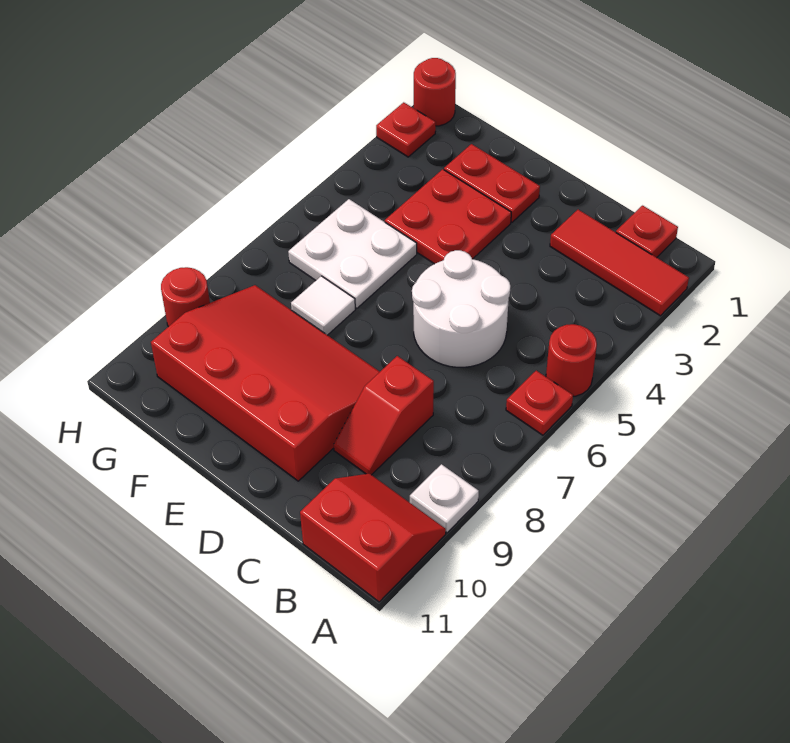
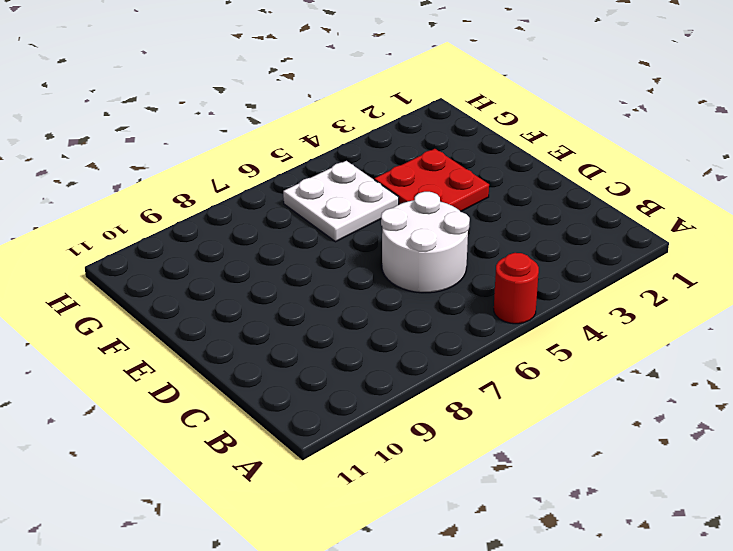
none -> red tile A2:C2 level 1
none -> red plate A6 level 1
none -> white plate A9 level 1

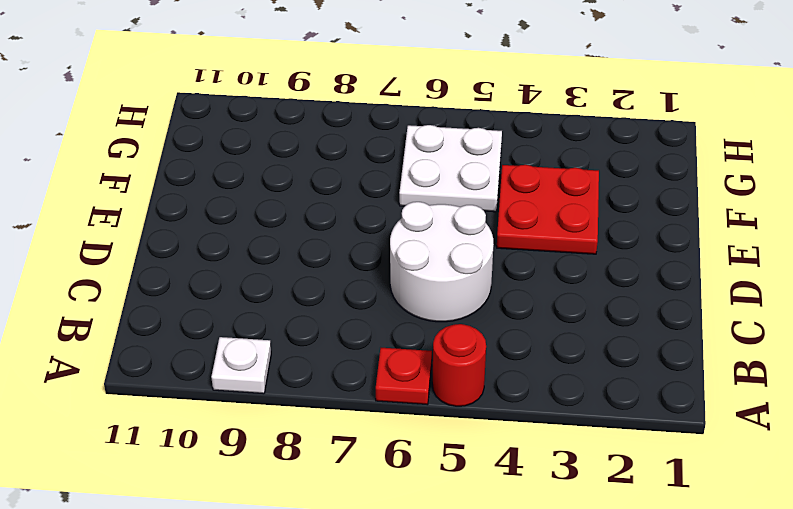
none -> red tile A2:C2 level 1
none -> red slope A10:B11 level 1 top 11
none -> red plate B1 level 1

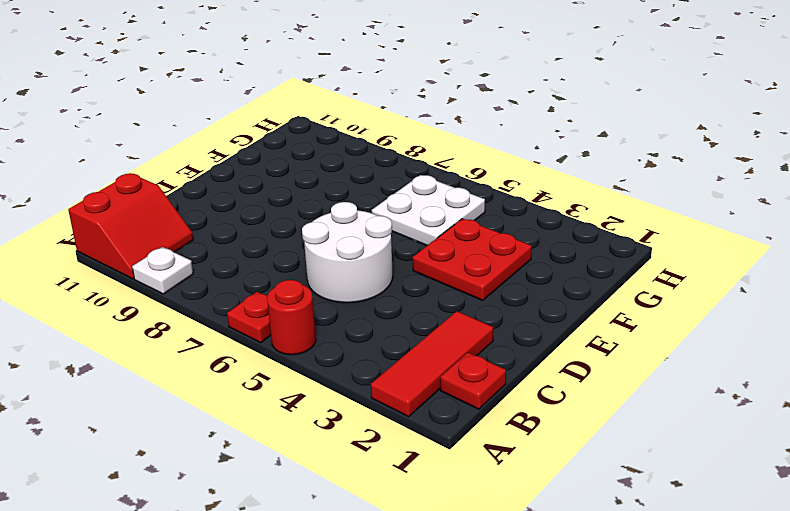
none -> red slope C8:C9 level 1 top 8
none -> red slope D8:G10 level 1 top 10
none -> red plate E2:F2 level 1

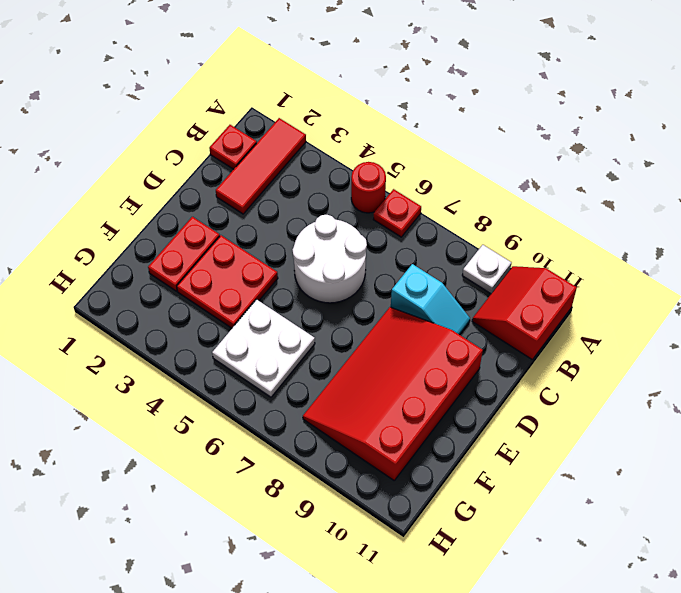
cyan slope C8:C9 level 1 top 8 -> red slope C8:C9 level 1 top 8
none -> white tile F7 level 1
none -> red round brick H1 level 1
none -> red plate H2 level 1

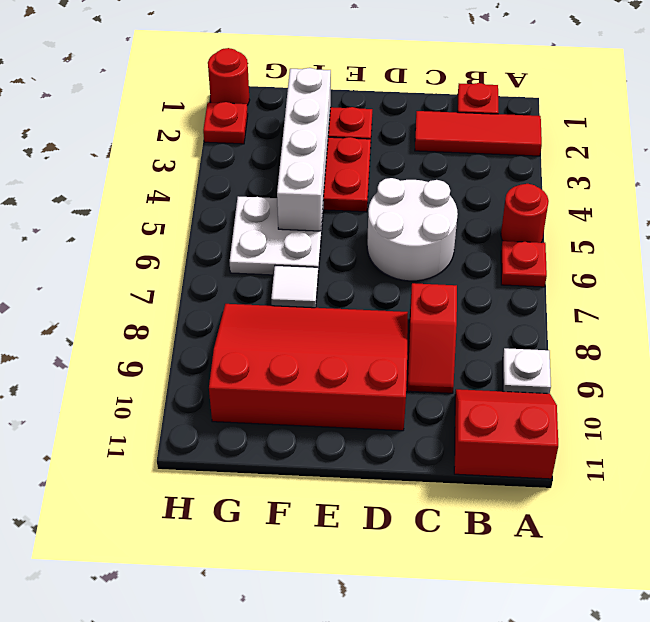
white brick F2:F5 level 2 -> none
none -> red round brick H9 level 1

